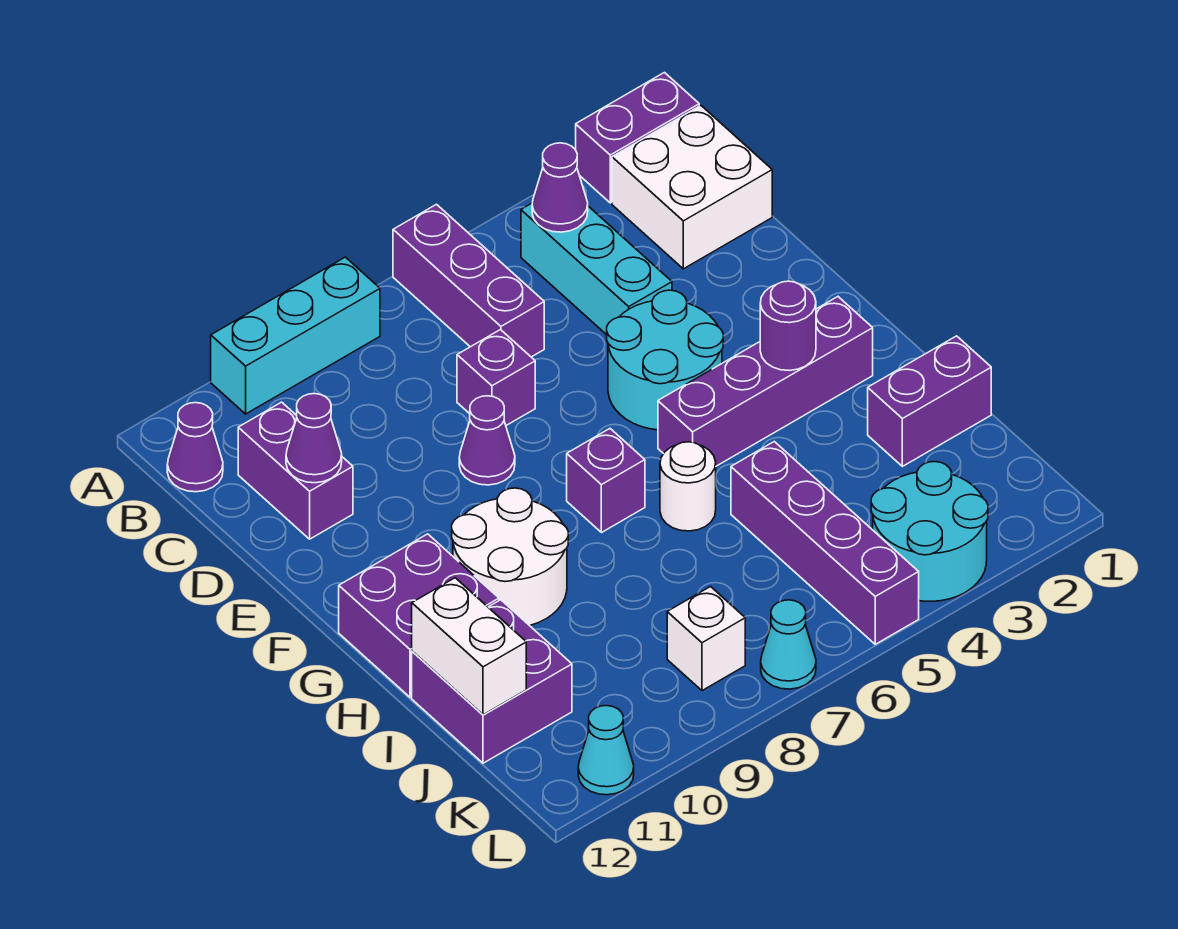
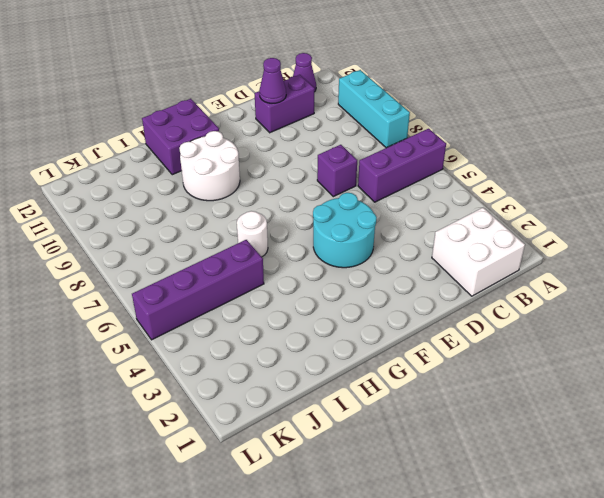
none -> purple brick A1:A2 level 1
none -> cyan brick B4:D4 level 1
none -> purple cone E8 level 1

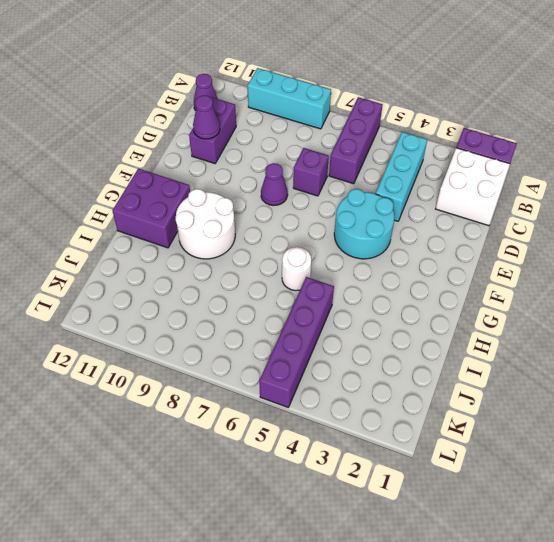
none -> purple brick G2:G5 level 1
none -> purple brick G7 level 1
none -> purple brick I1:I2 level 1

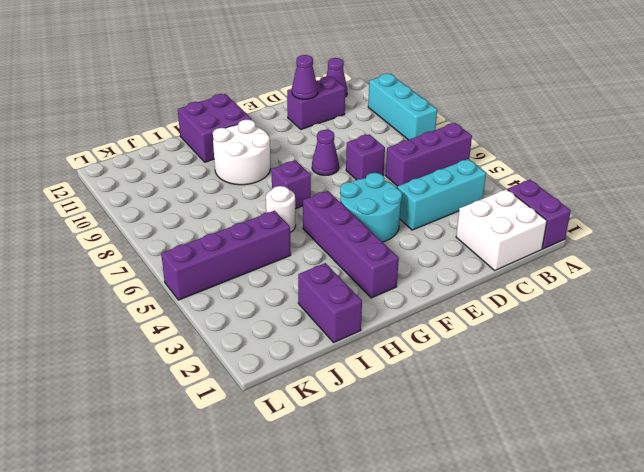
none -> purple brick I11:J12 level 1
none -> cyan round brick K3:L4 level 1
none -> white brick K8 level 1

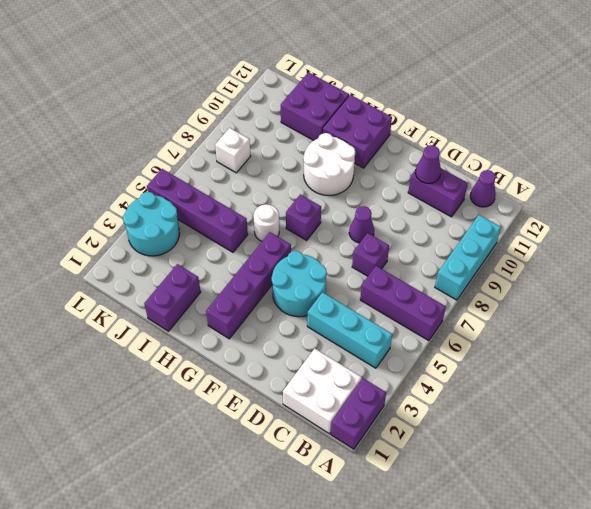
none -> cyan cone L7 level 1
none -> cyan cone L11 level 1
none -> purple cone B4 level 2

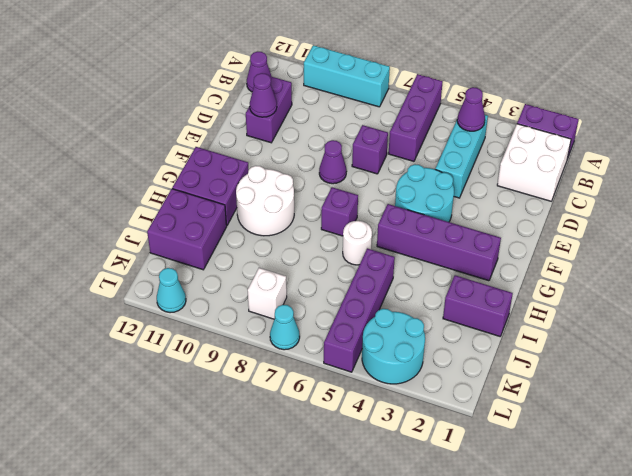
none -> purple round brick G3 level 2
none -> white brick I12:J12 level 2

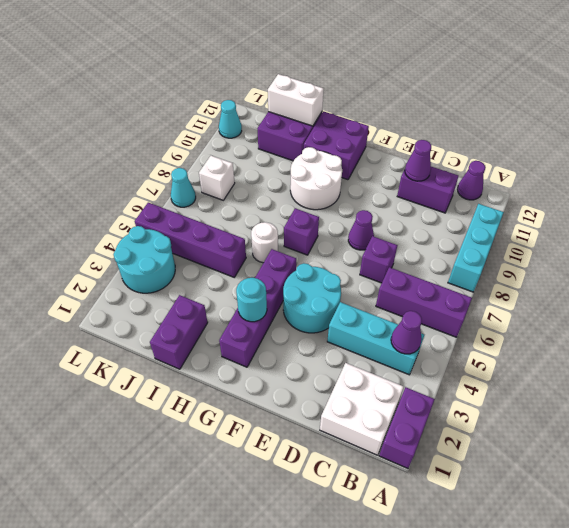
cyan round brick G3 level 2 -> purple round brick G3 level 2

